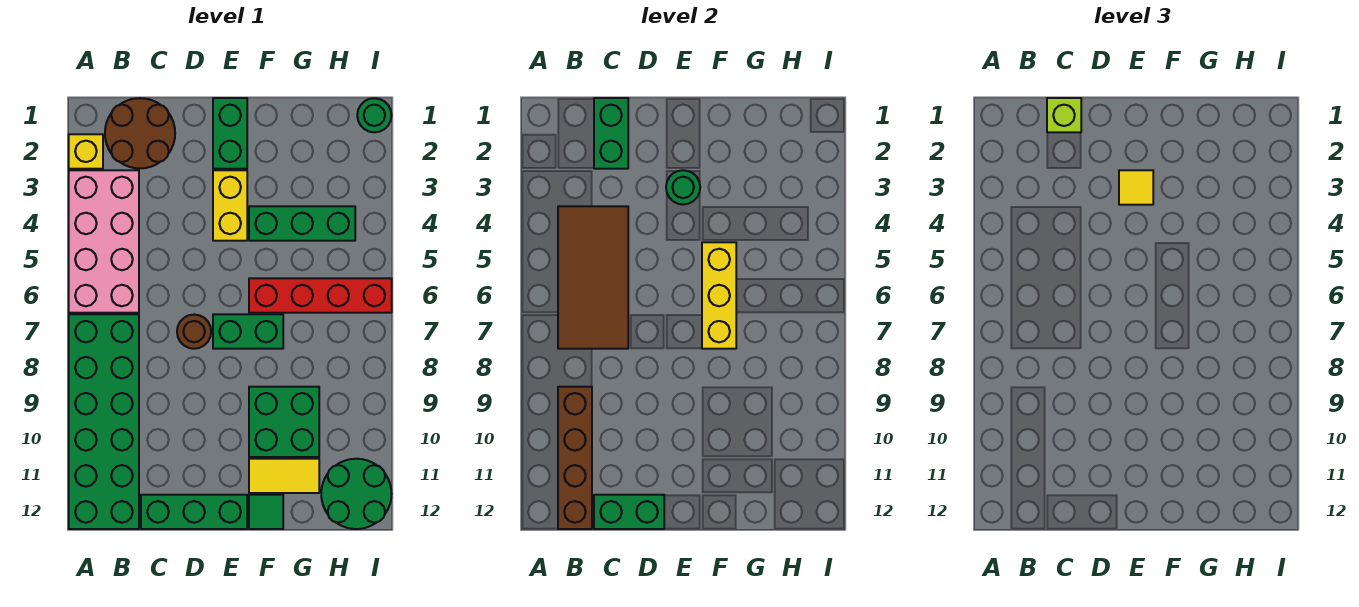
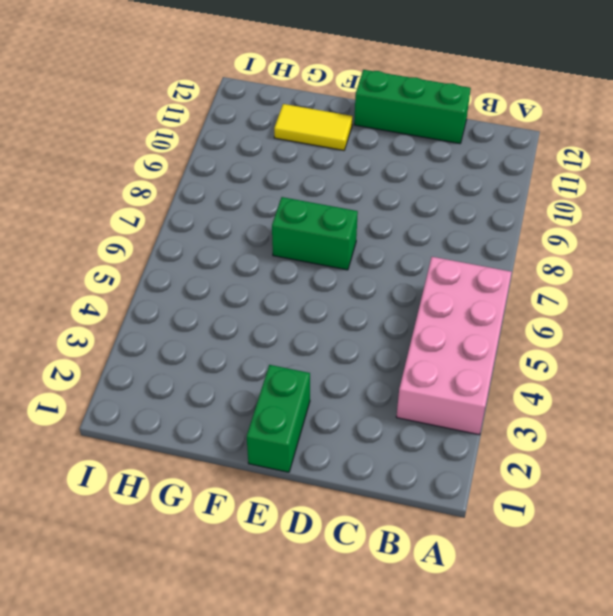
none -> yellow brick A2 level 1
none -> green brick A7:B12 level 1
none -> brown round brick B1:C2 level 1

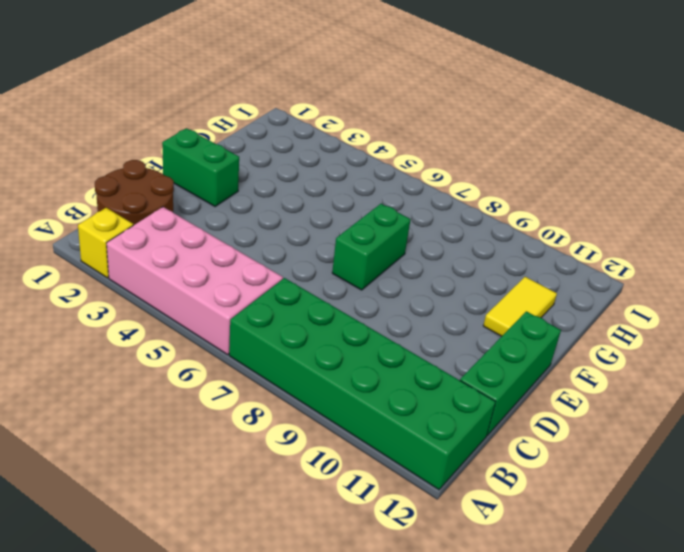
none -> brown round brick D7 level 1
none -> yellow brick E3:E4 level 1
none -> green brick F4:H4 level 1

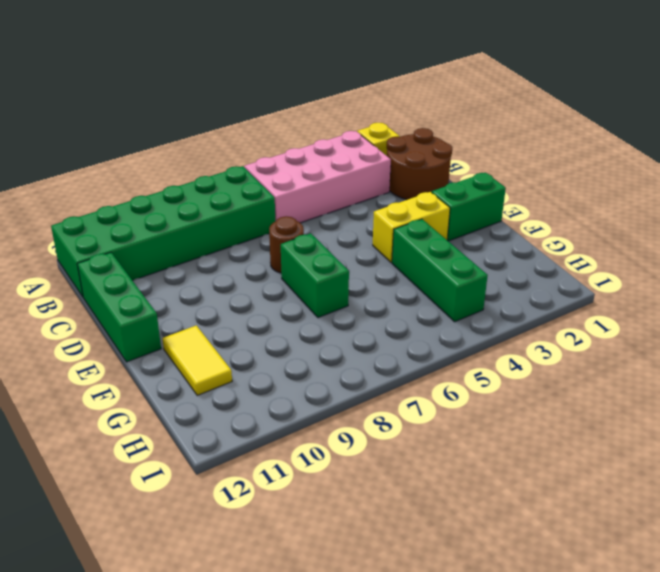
none -> red brick F6:I6 level 1
none -> green brick F9:G10 level 1
none -> green tile F12 level 1

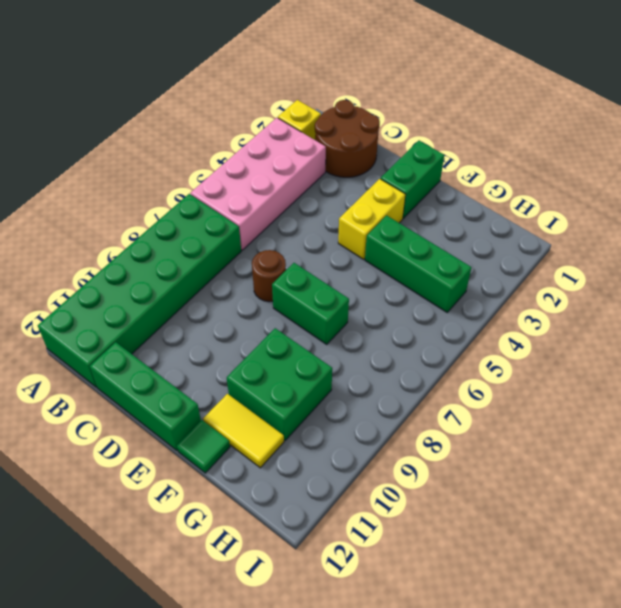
none -> red brick F6:I6 level 1
none -> green round brick H11:I12 level 1
none -> green round brick I1 level 1

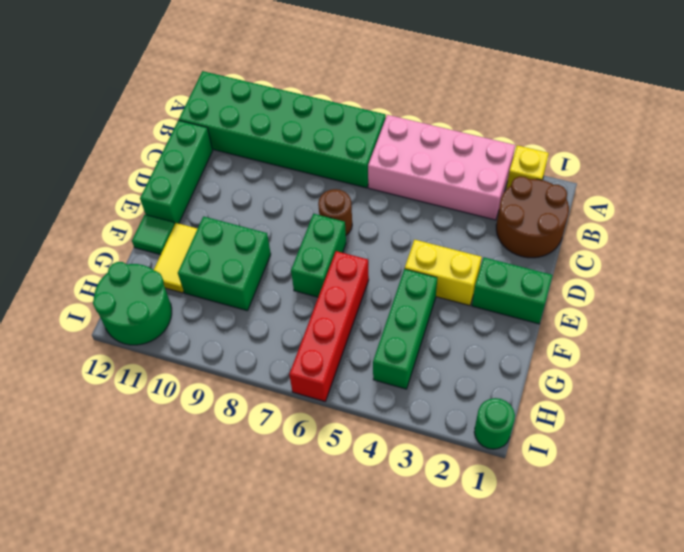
none -> brown tile B4:C7 level 2
none -> brown brick B9:B12 level 2
none -> green brick C1:C2 level 2

